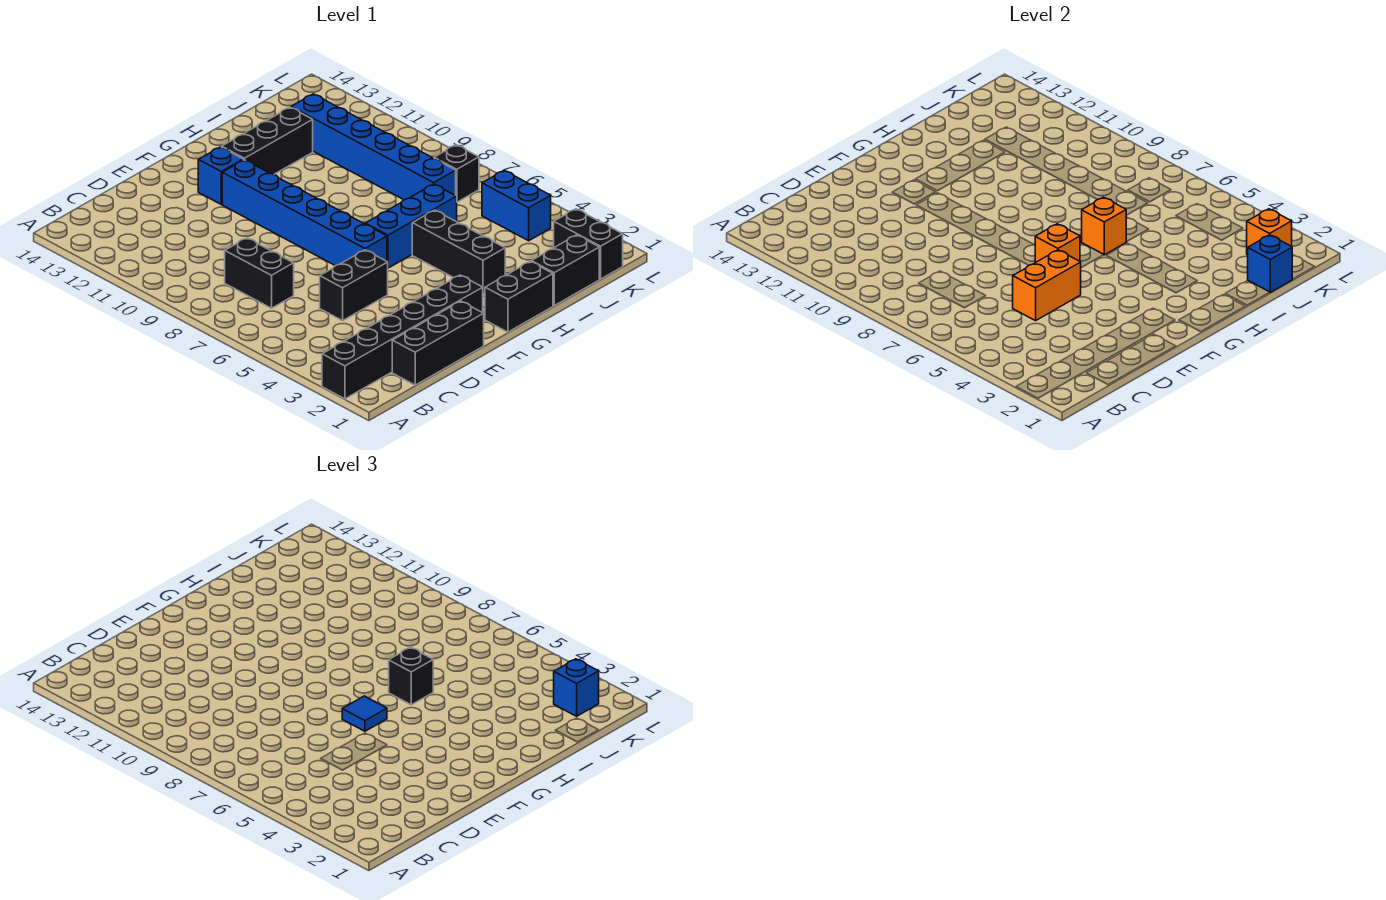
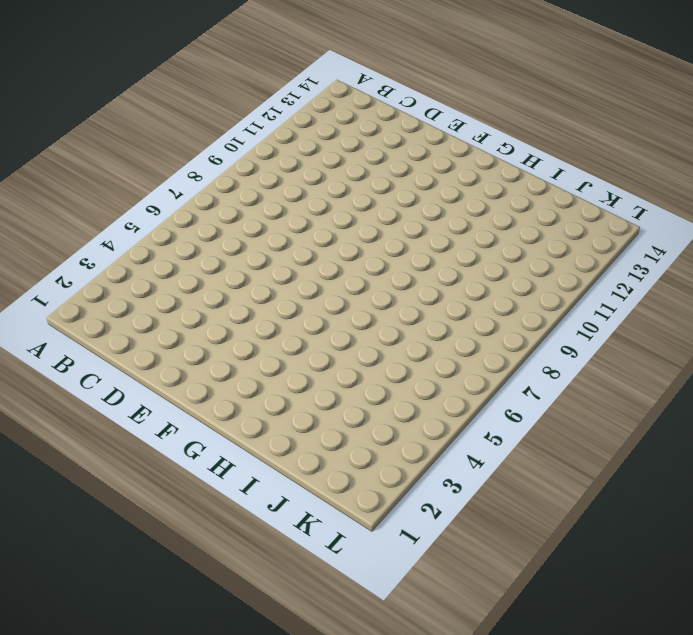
none -> black brick A2:F2 level 1
none -> black brick C1:E1 level 1
none -> black brick C7:C8 level 1

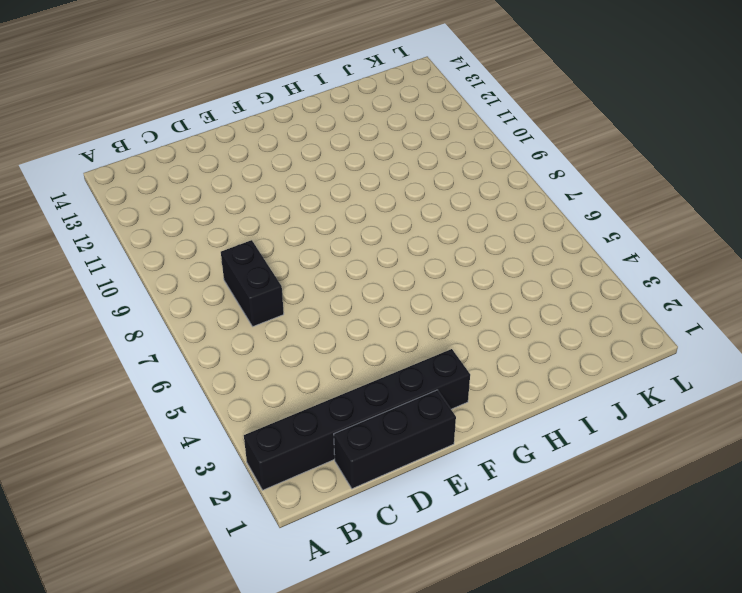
none -> black brick D5:E5 level 1
none -> blue brick F6:F11 level 1
none -> blue brick F12 level 1

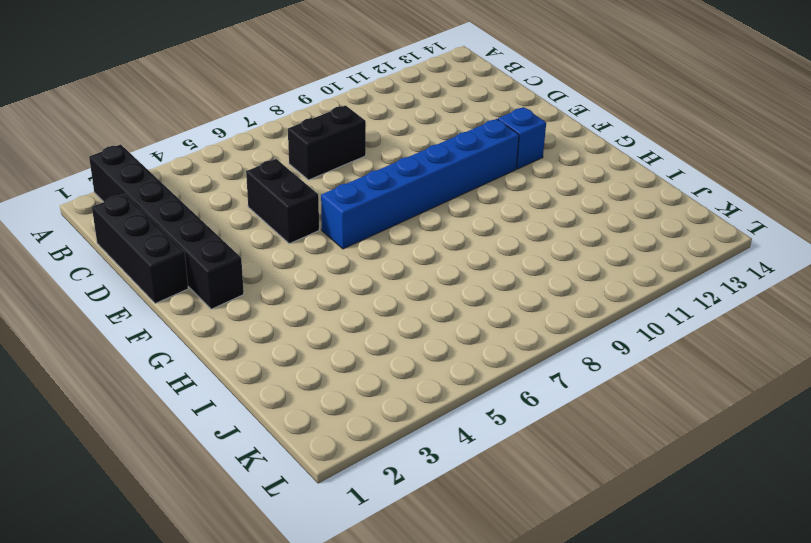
none -> black brick G1:H1 level 1
none -> blue brick G6:I6 level 1
none -> black brick G12:I12 level 1

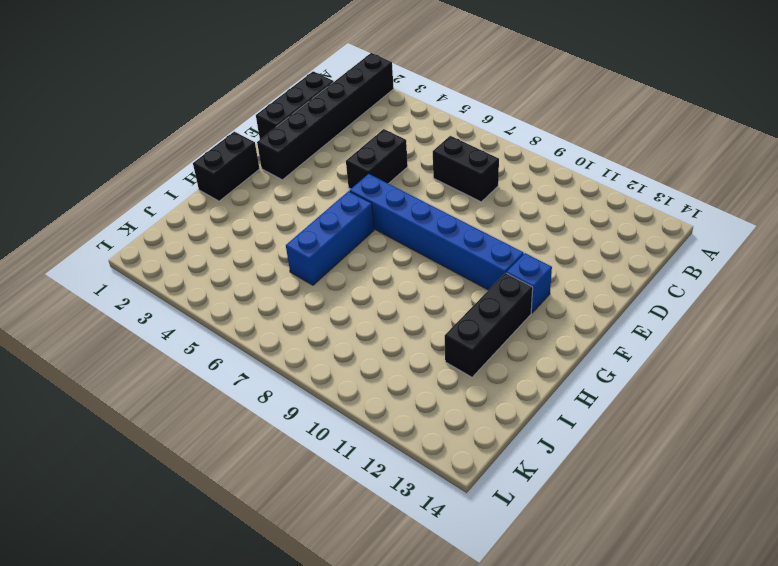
none -> black brick H3:H5 level 1
none -> black brick I1:J1 level 1
none -> blue brick J7:J12 level 1

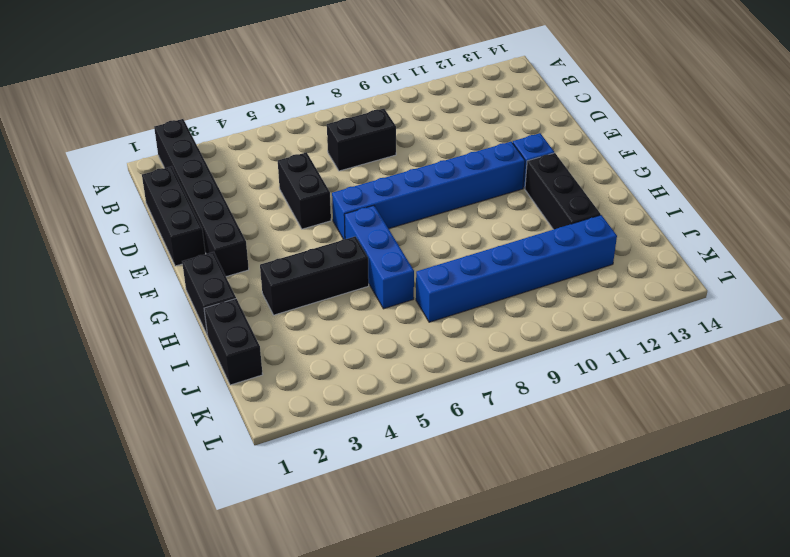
none -> black brick K1:K2 level 1
none -> blue brick K4:K5 level 1
none -> black brick K7 level 1

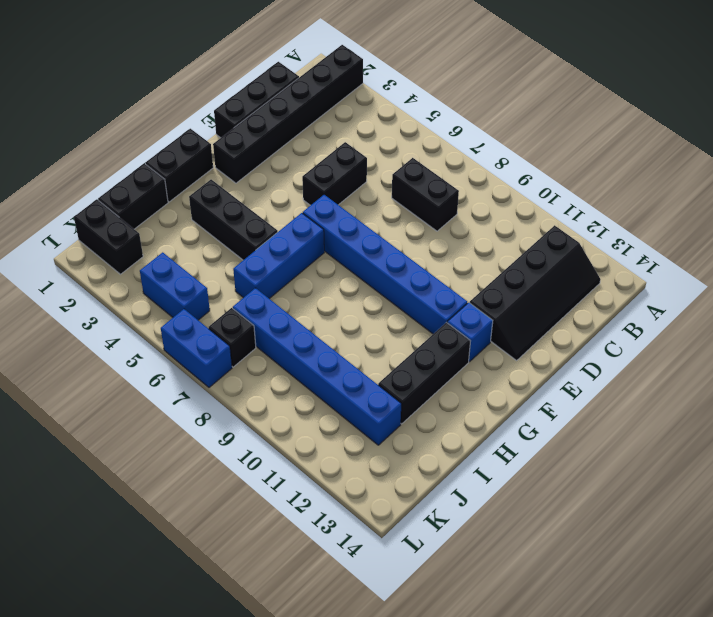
black slope B12:E13 level 1 top 12 -> none
blue brick L6:L7 level 1 -> none
none -> orange brick D5:E5 level 2
none -> orange brick F6 level 2
none -> orange brick H6 level 2

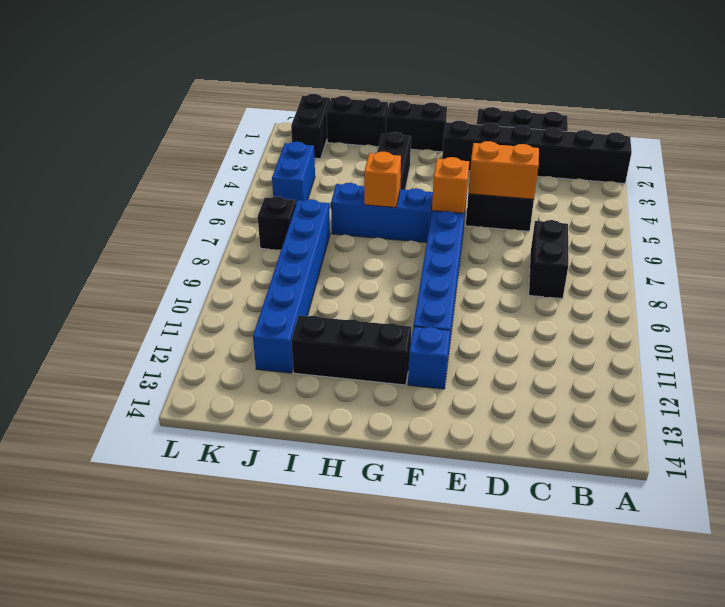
none -> blue brick J1 level 2
none -> orange brick K2 level 2
none -> blue tile F6 level 3

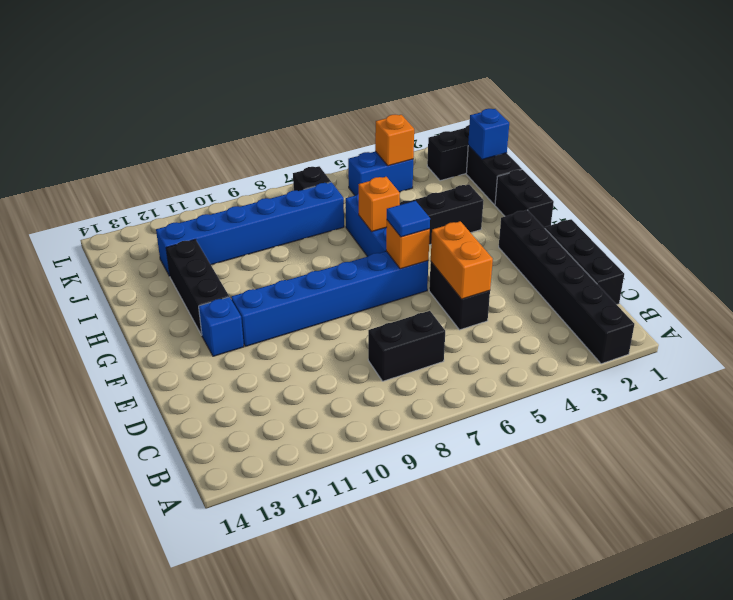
orange brick K4 level 2 -> orange brick K2 level 2
none -> black brick H6 level 3
none -> blue brick K2 level 3

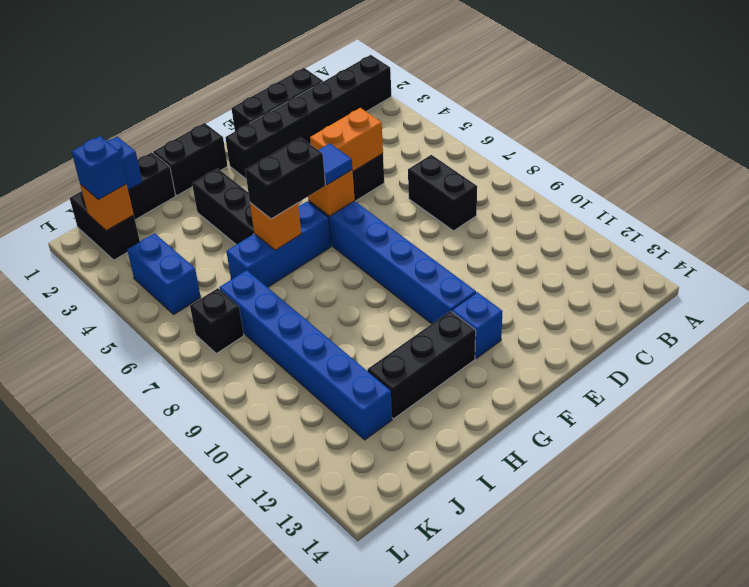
black brick G6:H6 level 3 -> black brick H6 level 3

